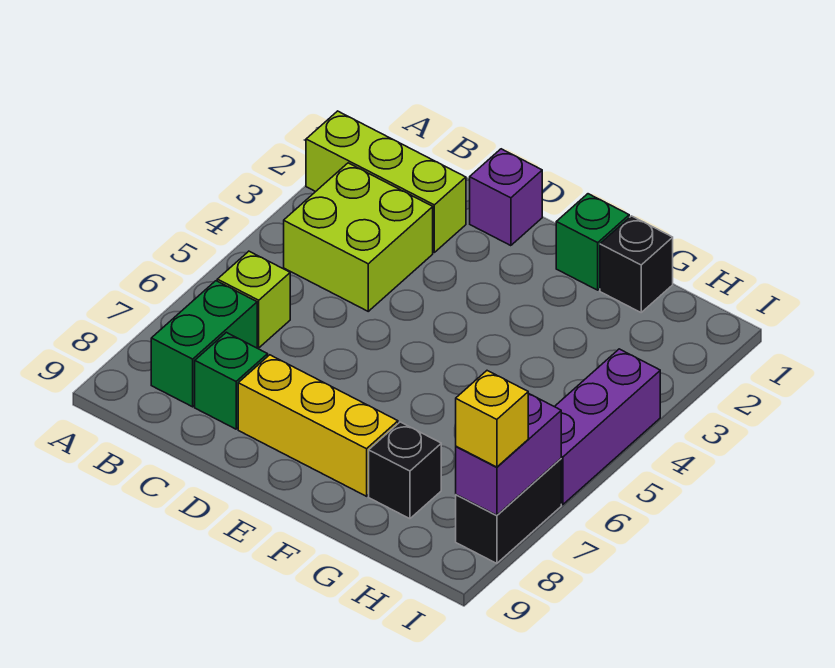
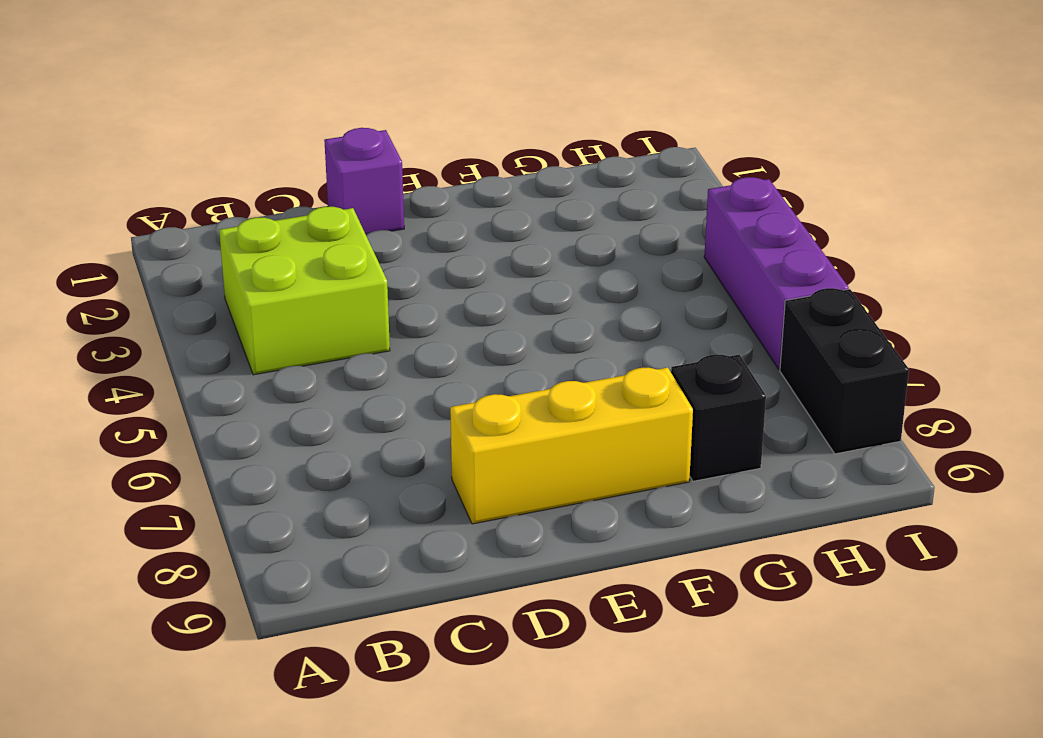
none -> lime brick A2:C2 level 1
none -> lime brick B6 level 1
none -> green brick B7:B8 level 1

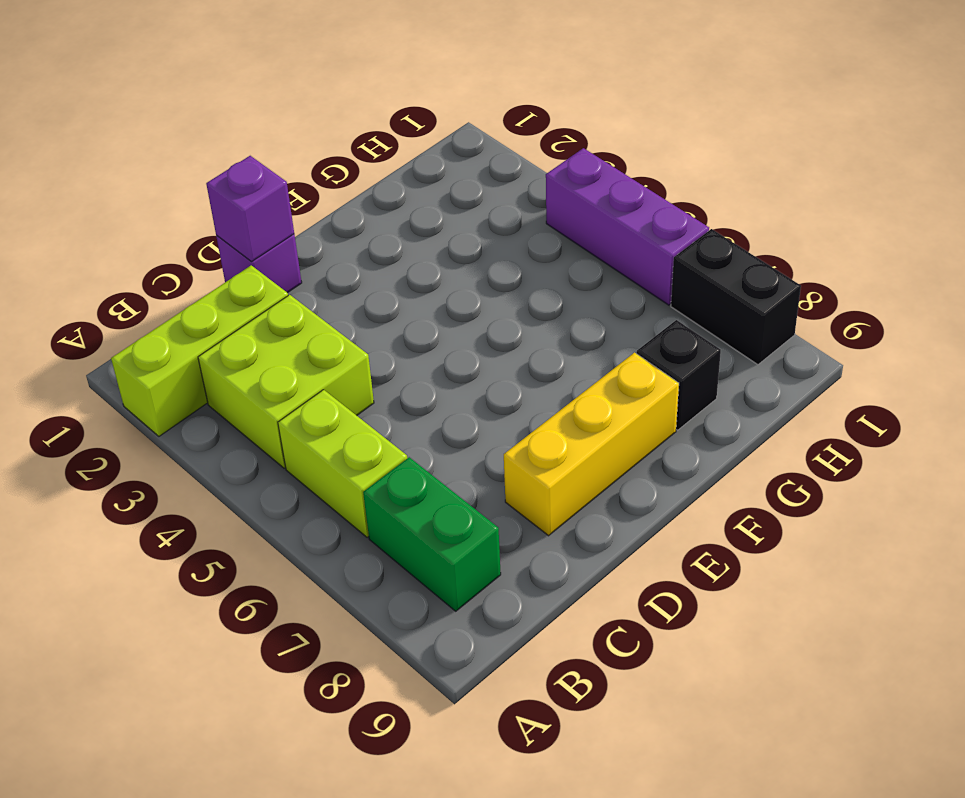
lime brick B5:B6 level 1 -> lime brick B6 level 1
purple brick D1 level 2 -> none
none -> green brick C8 level 1
none -> green brick F1 level 1
none -> black brick G1 level 1

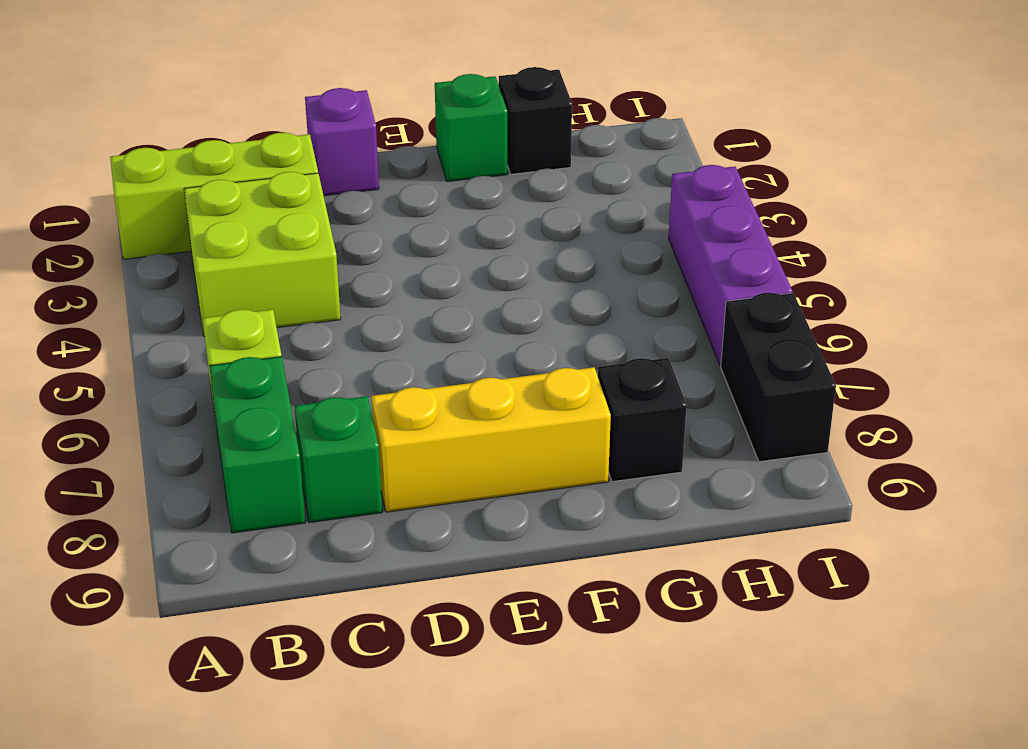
none -> purple brick I7:I8 level 2
none -> yellow brick I8 level 3

